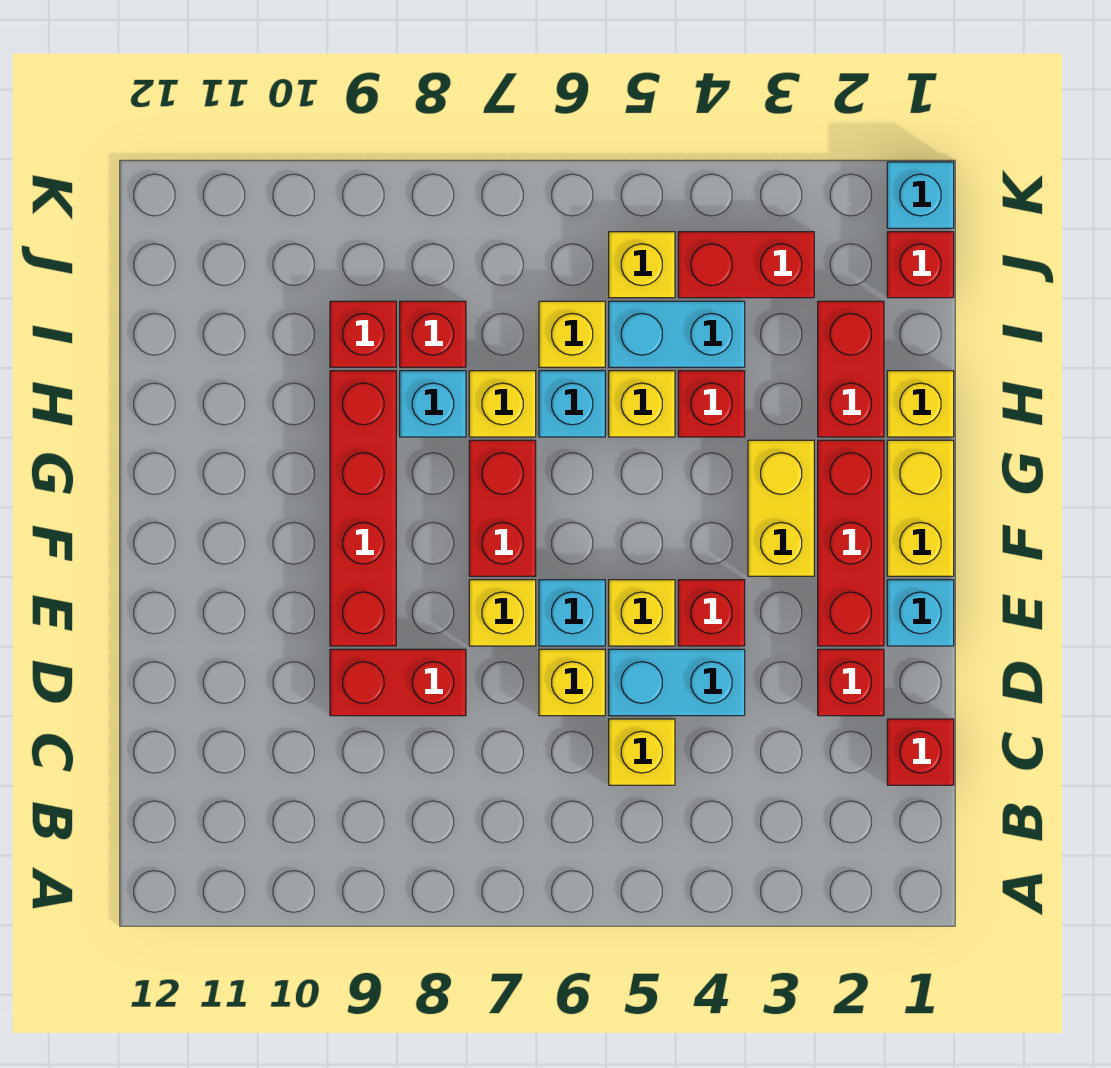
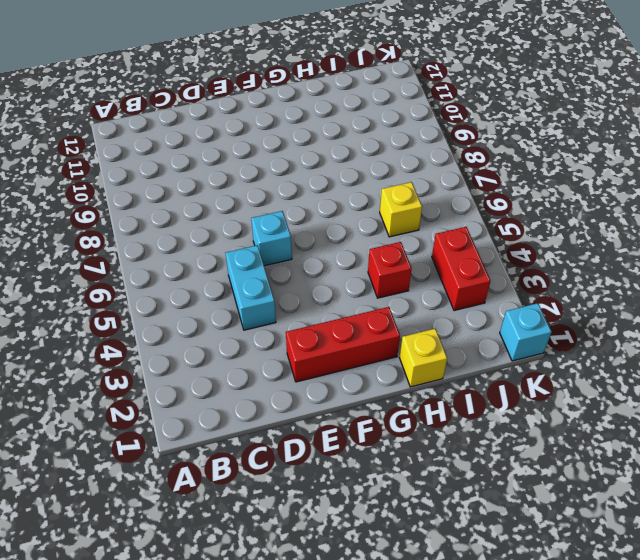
none -> red brick C1 level 1
none -> yellow brick C5 level 1
none -> red brick D2 level 1
none -> yellow brick D6 level 1

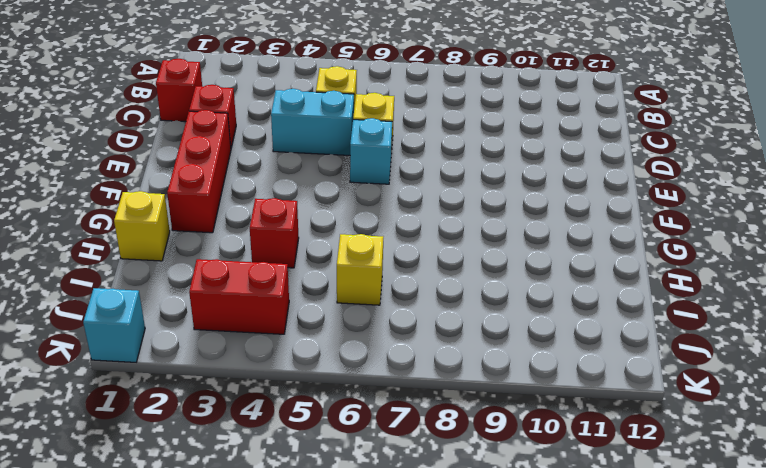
none -> red brick D8:D9 level 1
none -> cyan brick E1 level 1
none -> red brick E4 level 1
none -> yellow brick E5 level 1

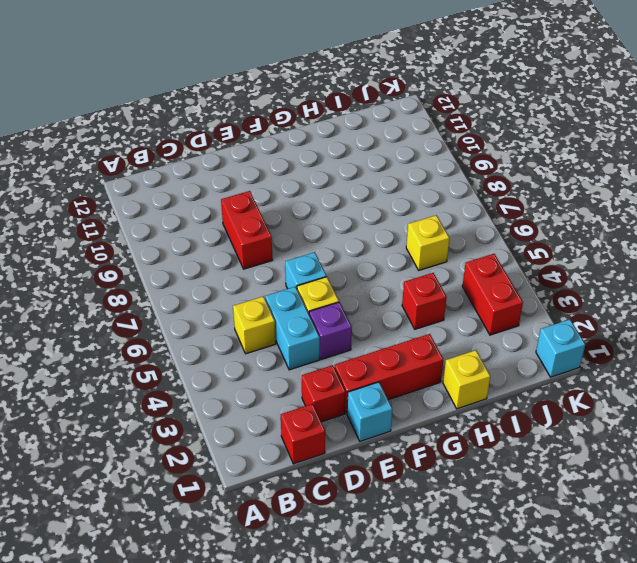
purple brick E4 level 1 -> red brick E4 level 1
none -> yellow brick D6 level 1
none -> yellow brick E7 level 1
none -> red brick E9:H9 level 1
none -> yellow brick F1:G1 level 1

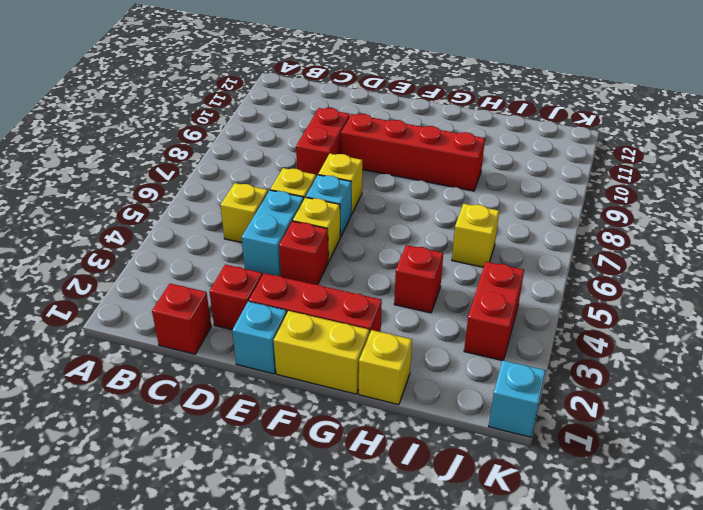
none -> yellow brick F3:G3 level 1
none -> red brick F7:G7 level 1
none -> red brick H2:I2 level 1
none -> yellow brick H5 level 1

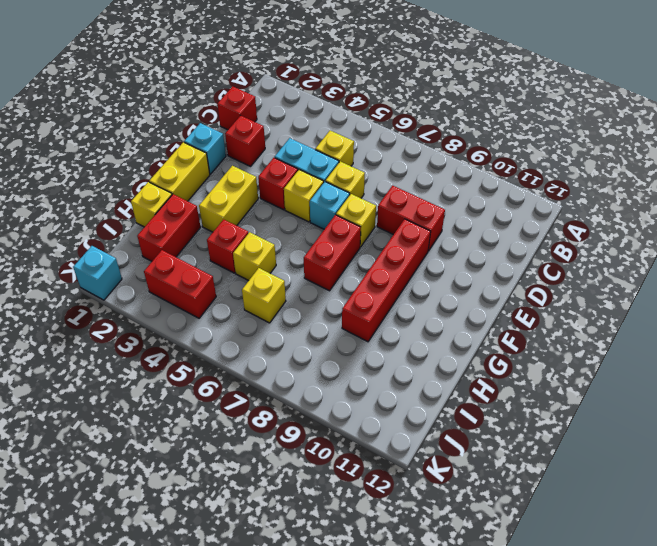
none -> red brick E2:G2 level 1
none -> cyan brick H6 level 1
none -> yellow brick H7 level 1
none -> cyan brick H8 level 1

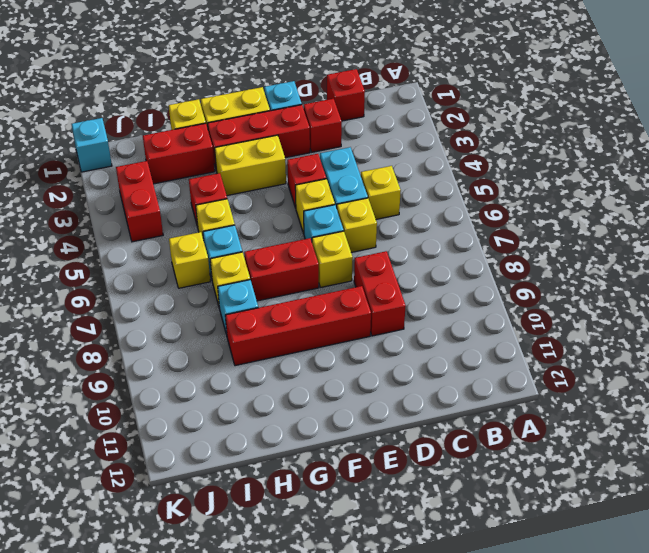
none -> cyan brick I4:I5 level 1
none -> red brick I8 level 1
none -> red brick I9 level 1
none -> red brick J1 level 1

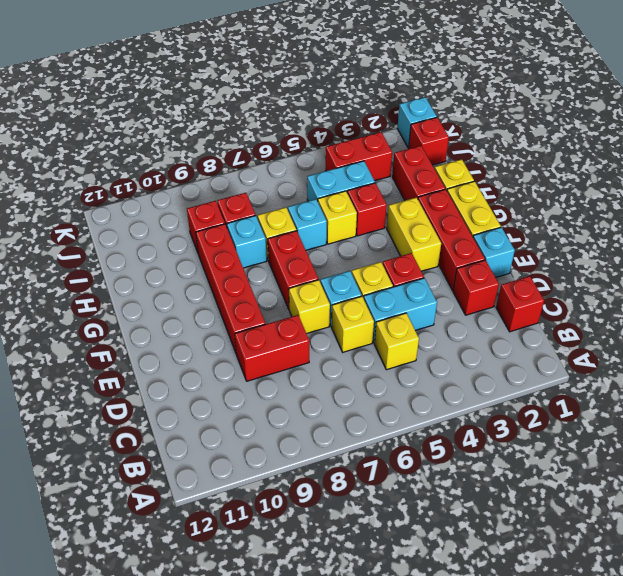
none -> yellow brick I6 level 1
none -> yellow brick J5 level 1

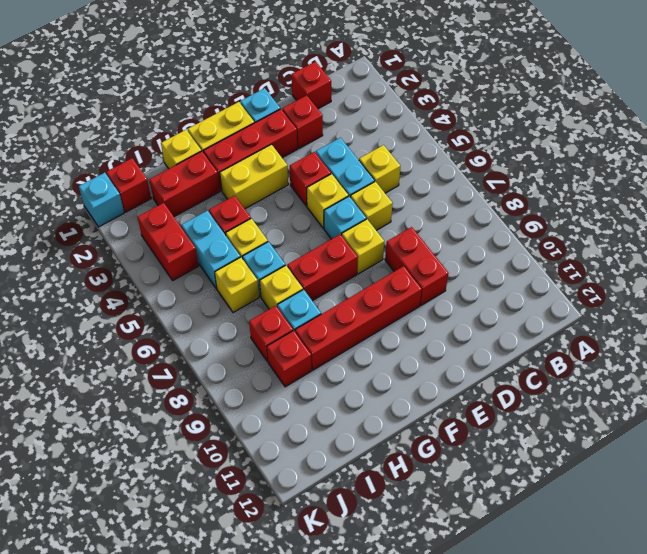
none -> yellow brick J5 level 1

